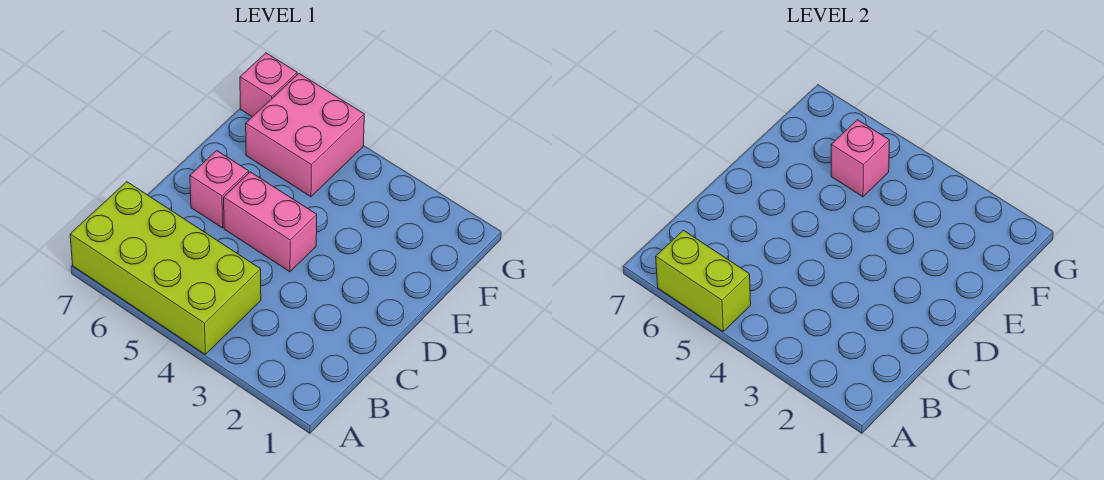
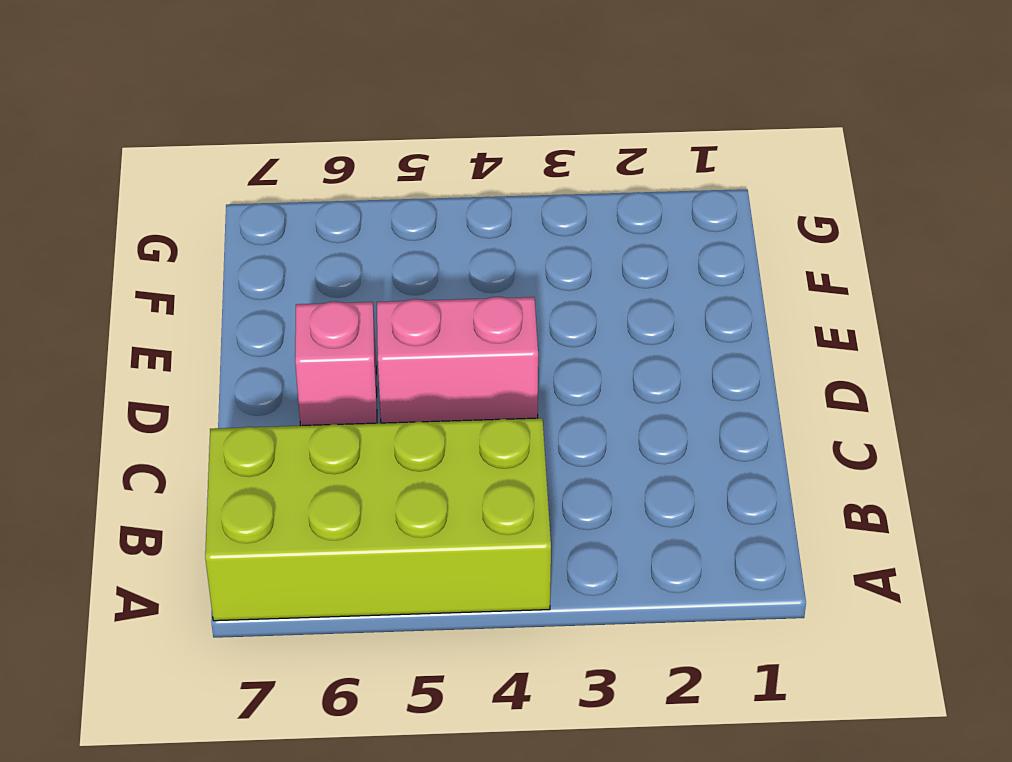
none -> pink brick F5:G6 level 1
none -> pink brick G7 level 1

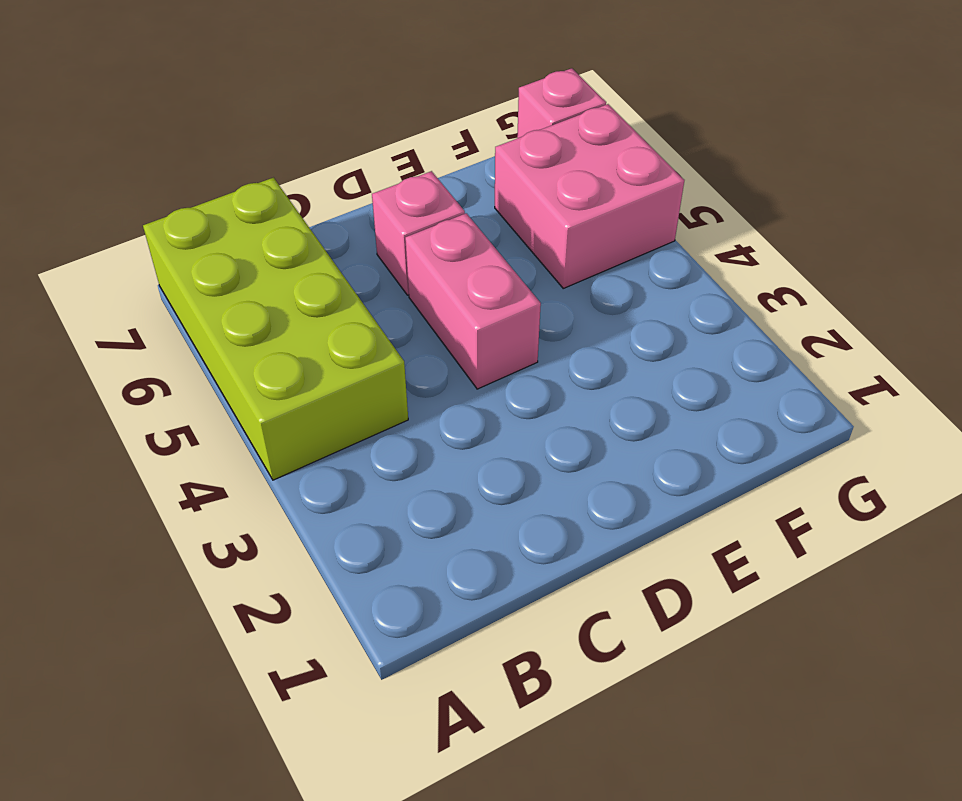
none -> lime brick A5:A6 level 2
none -> pink brick F5 level 2

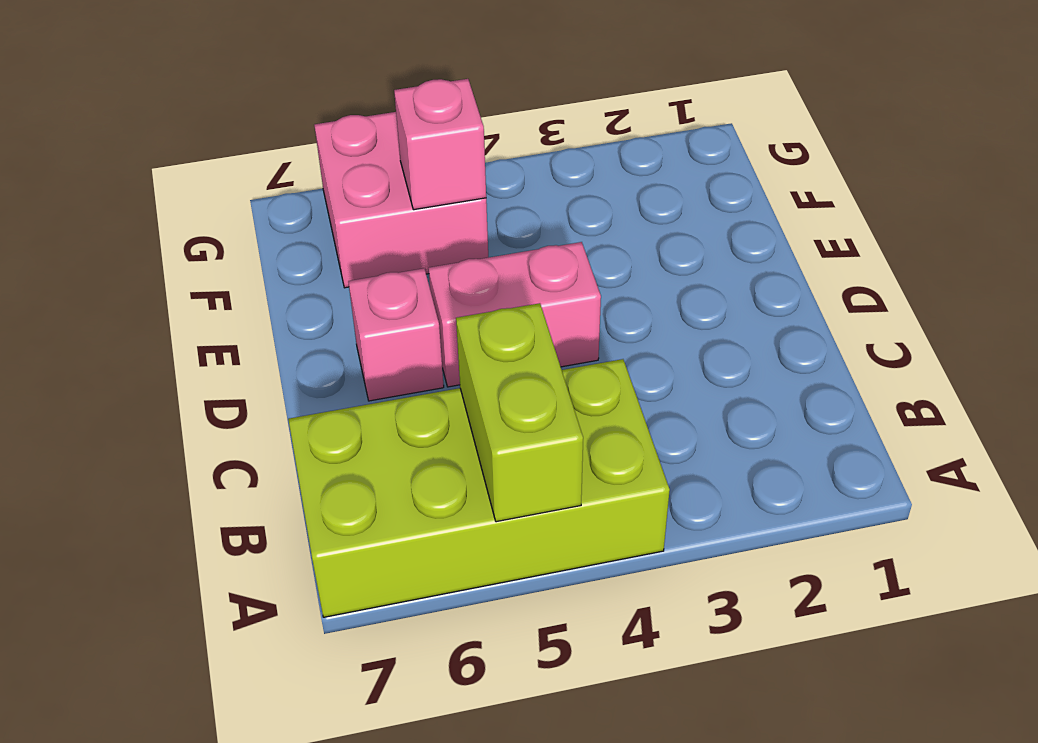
lime brick A5:B5 level 2 -> lime brick A5:A6 level 2
none -> pink brick G7 level 1

